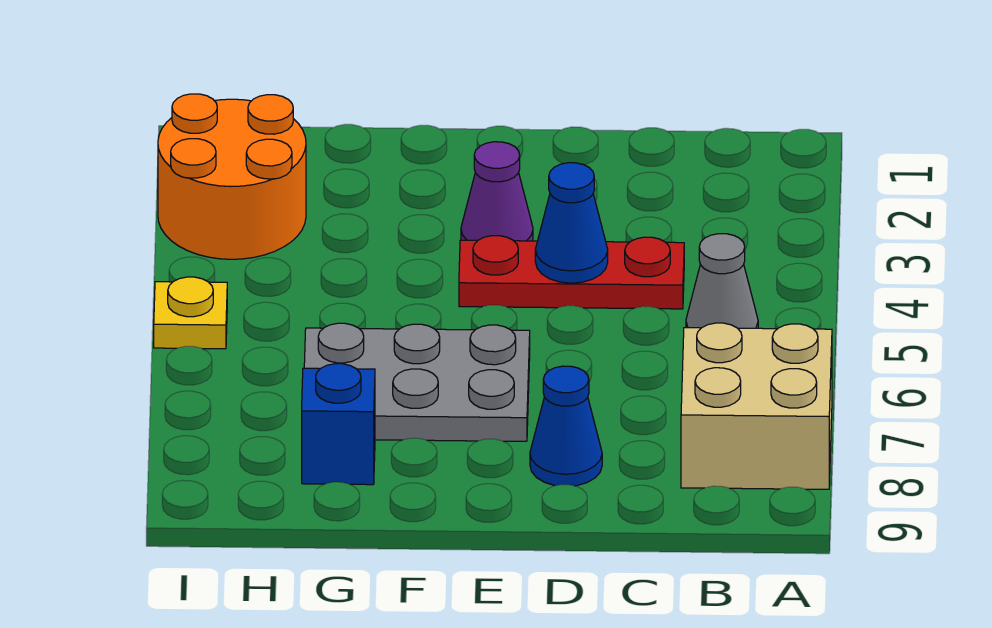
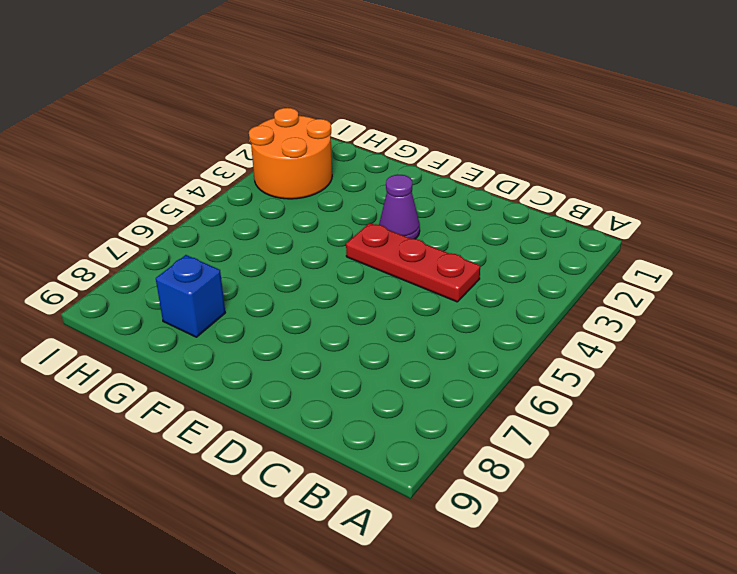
none -> tan brick A7:B8 level 1
none -> grey cone B5 level 1

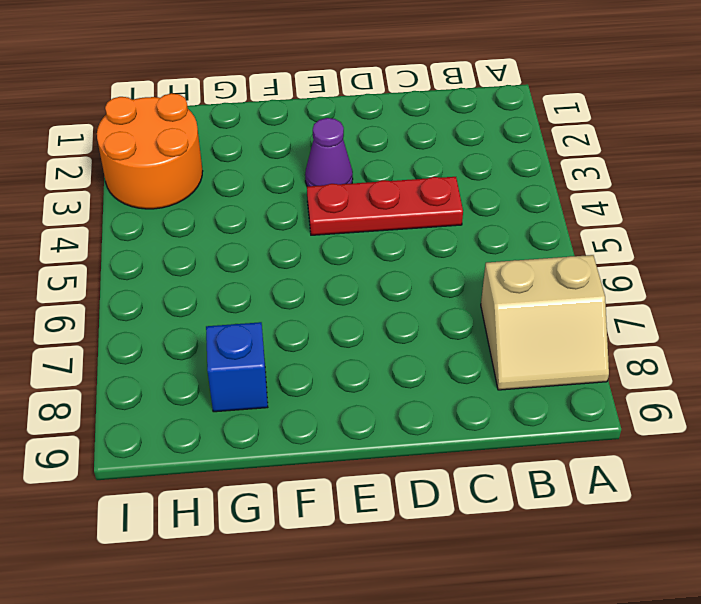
tan slope A7:B8 level 1 top 7 -> tan brick A7:B8 level 1
none -> grey cone B5 level 1
none -> blue cone D8 level 1

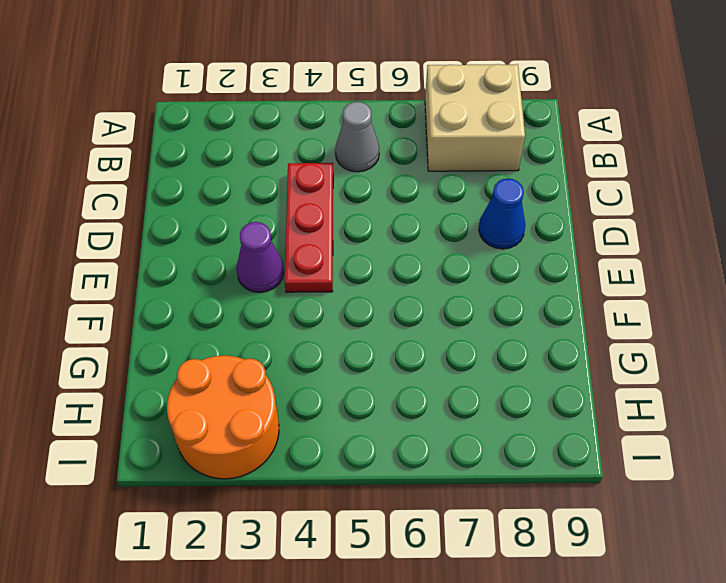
none -> grey plate E6:G7 level 1
none -> blue brick G8 level 1

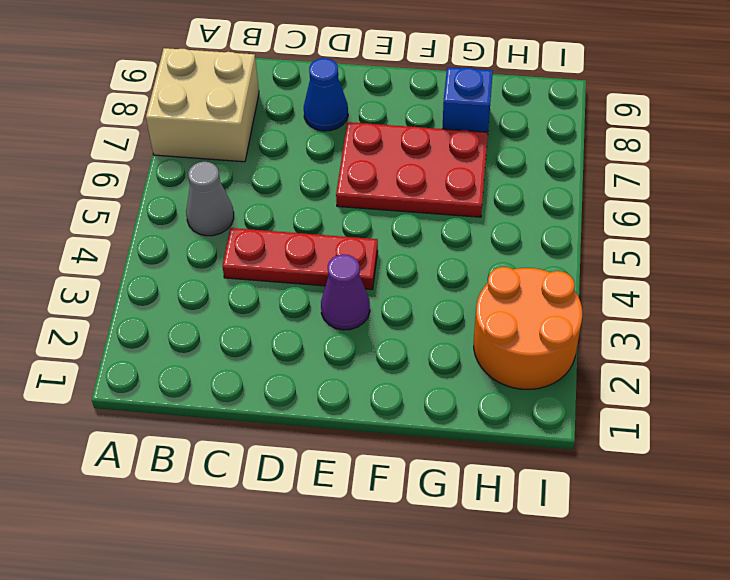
red plate E6:G7 level 1 -> grey plate E6:G7 level 1
none -> yellow plate I5 level 1
none -> blue cone D4 level 2

